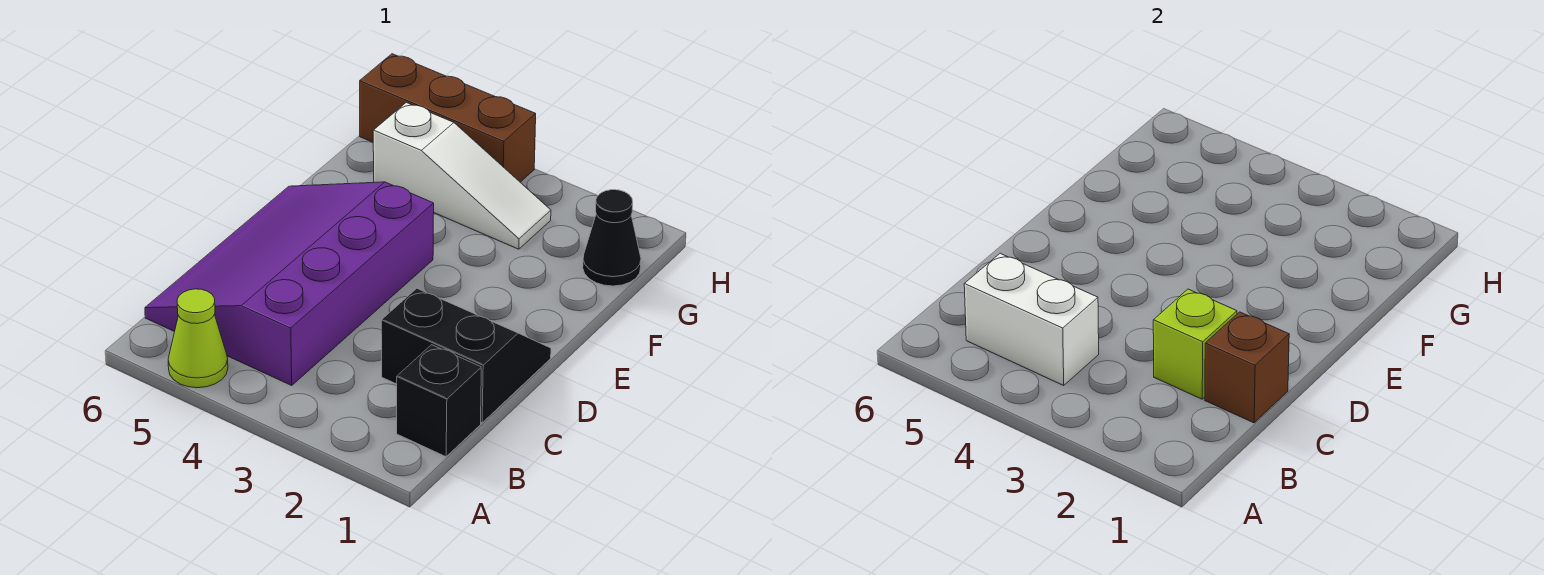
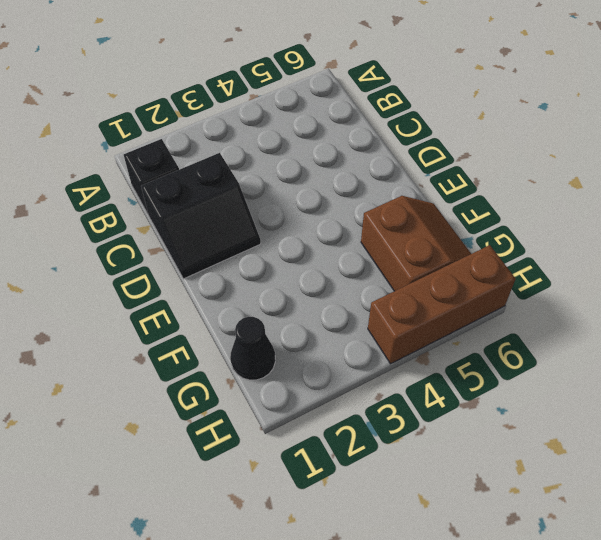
brown slope F5:G6 level 1 top 5 -> white slope G3:G5 level 1 top 5
none -> lime cone A5 level 1
none -> purple slope B4:E6 level 1 top 4

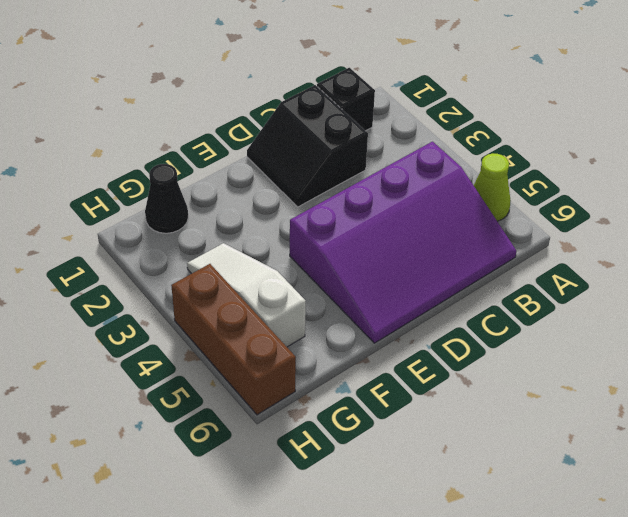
none -> white brick B4:B5 level 2
none -> brown brick C1 level 2

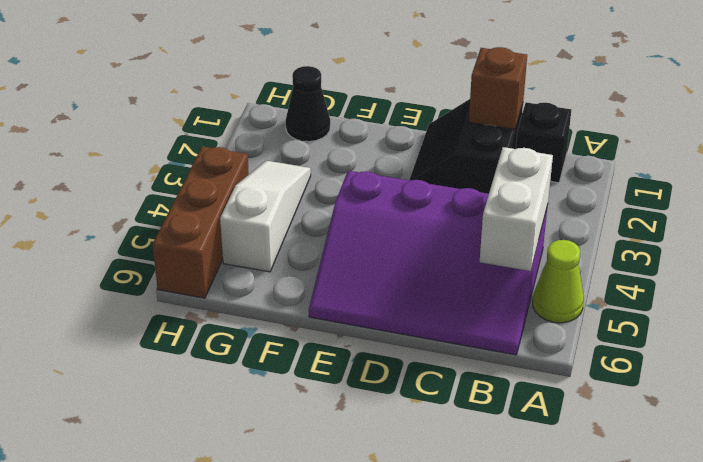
none -> lime brick C2 level 2

